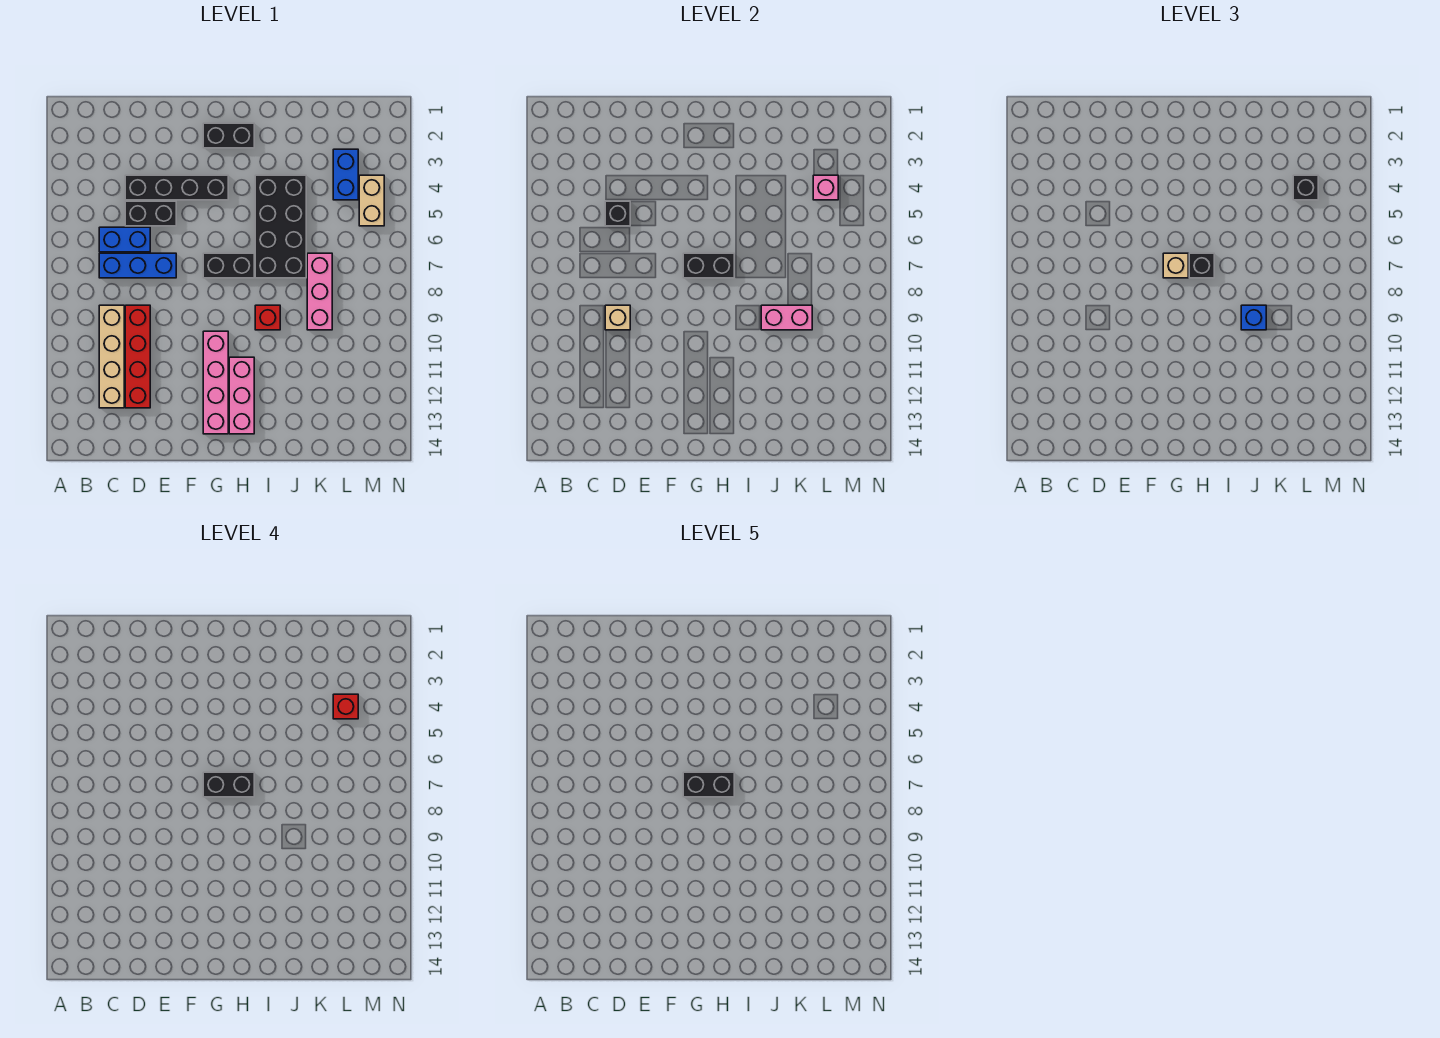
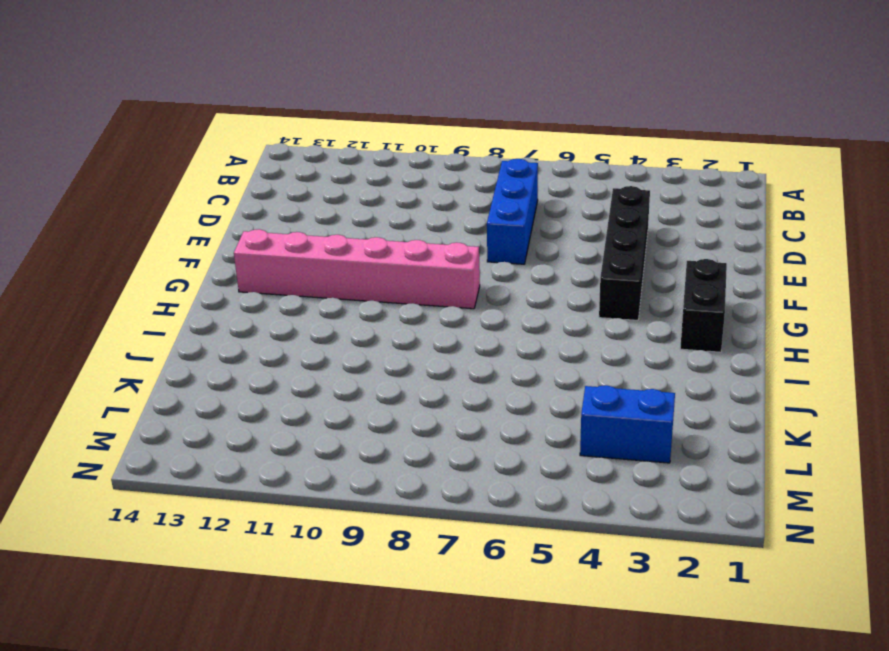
pink brick G8:G13 level 1 -> pink brick G10:G13 level 1
none -> blue brick C6:D6 level 1
none -> tan brick C9:C12 level 1
none -> black brick D5:E5 level 1

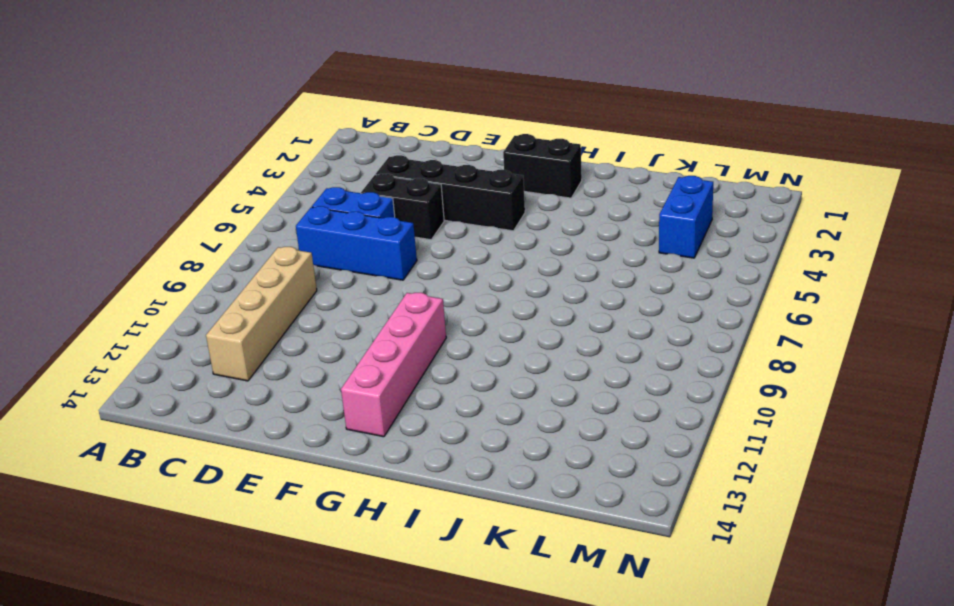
none -> red brick D9:D12 level 1
none -> black brick G7:H7 level 1
none -> pink brick H11:H13 level 1

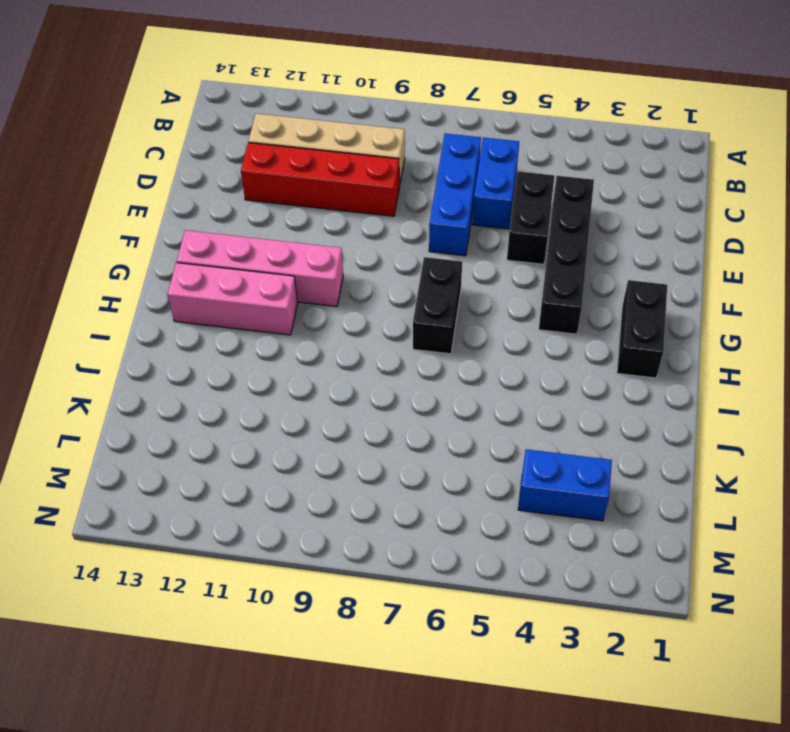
none -> black brick I4:J7 level 1
none -> red brick I9 level 1
none -> pink brick K7:K9 level 1

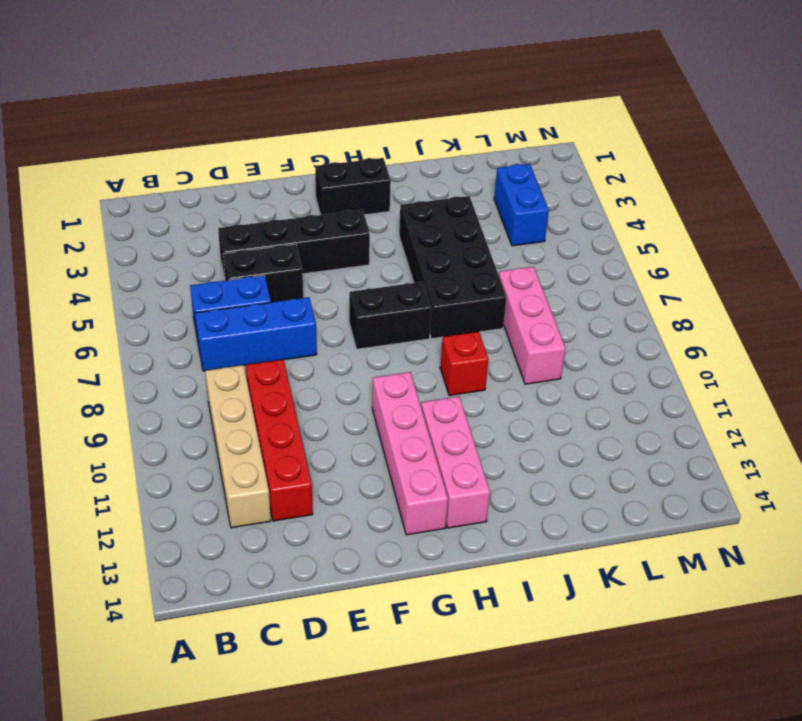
none -> tan brick M4:M5 level 1
none -> black brick D5 level 2
none -> tan brick D9 level 2

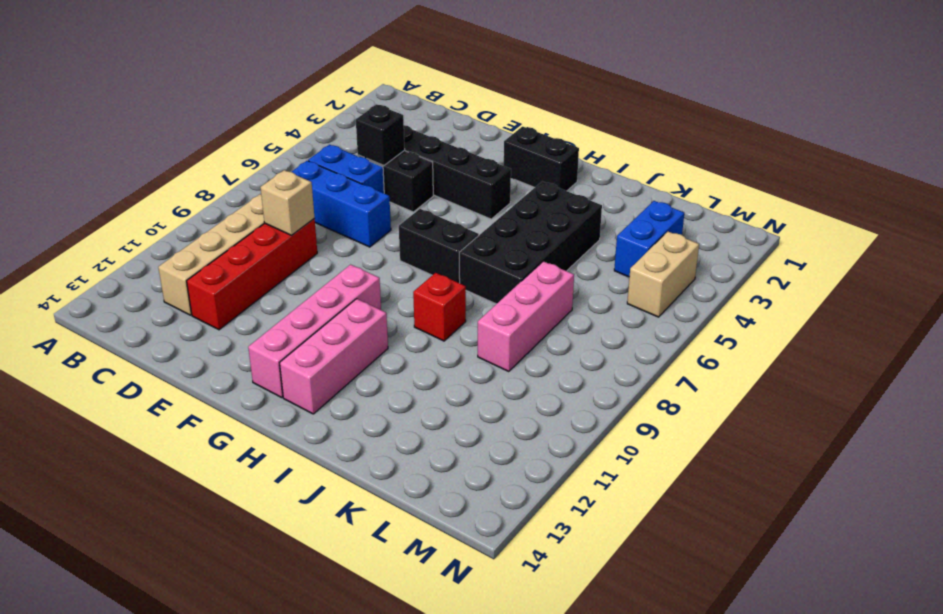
none -> black brick G7:H7 level 2
none -> pink brick J9:K9 level 2
none -> pink brick L4 level 2

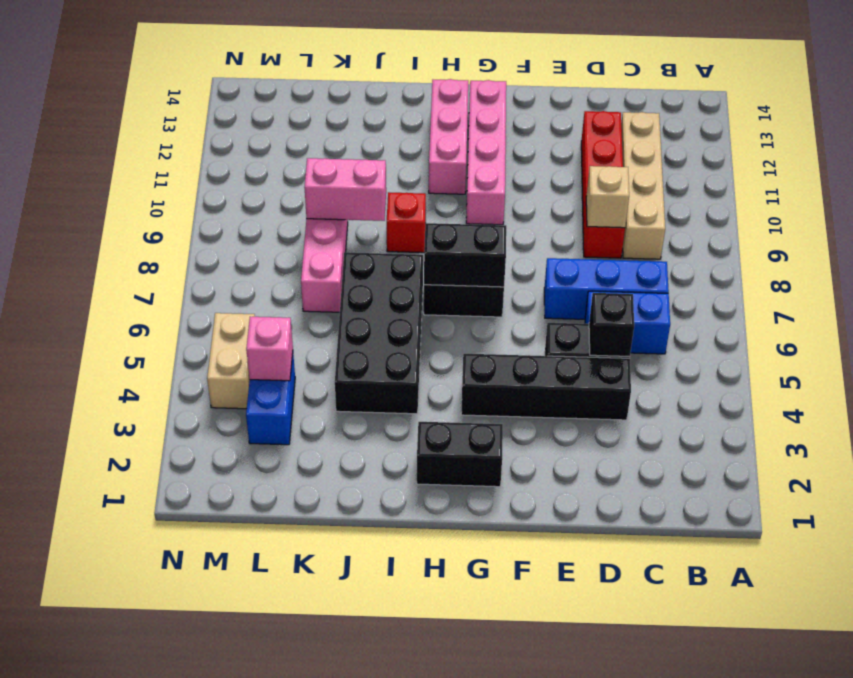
none -> tan brick G7 level 3
none -> black brick H7 level 3
none -> blue brick J9 level 3

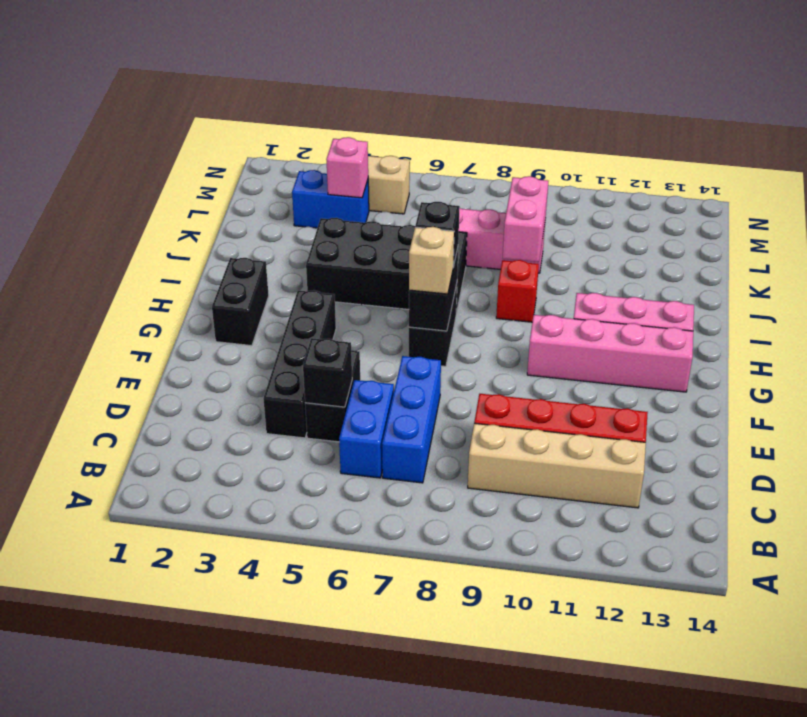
none -> tan brick D9 level 2
none -> blue brick J9 level 3
none -> black brick L4 level 3

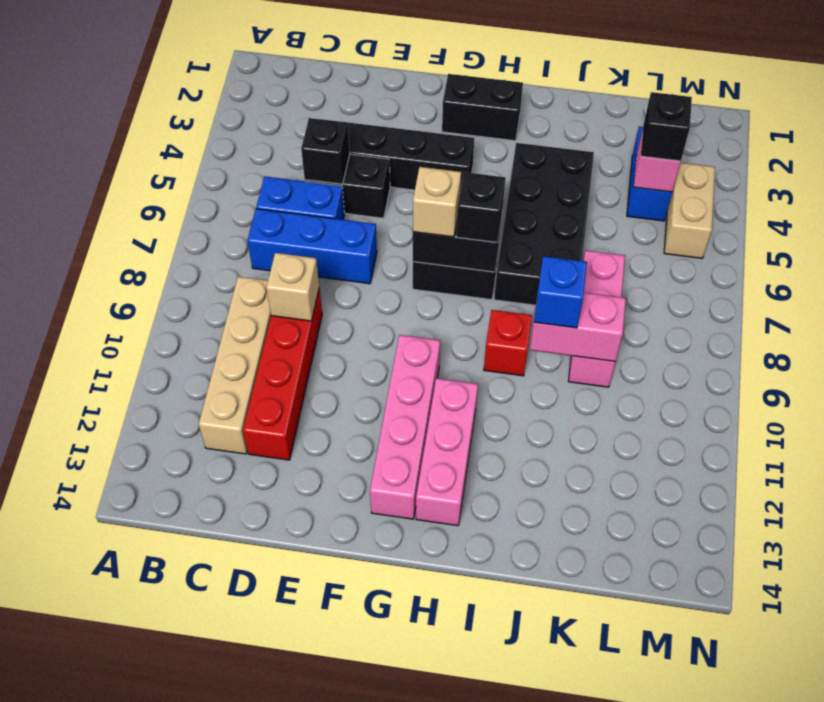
none -> black brick G7:H7 level 4
none -> red brick L4 level 4
none -> black brick G7:H7 level 5

